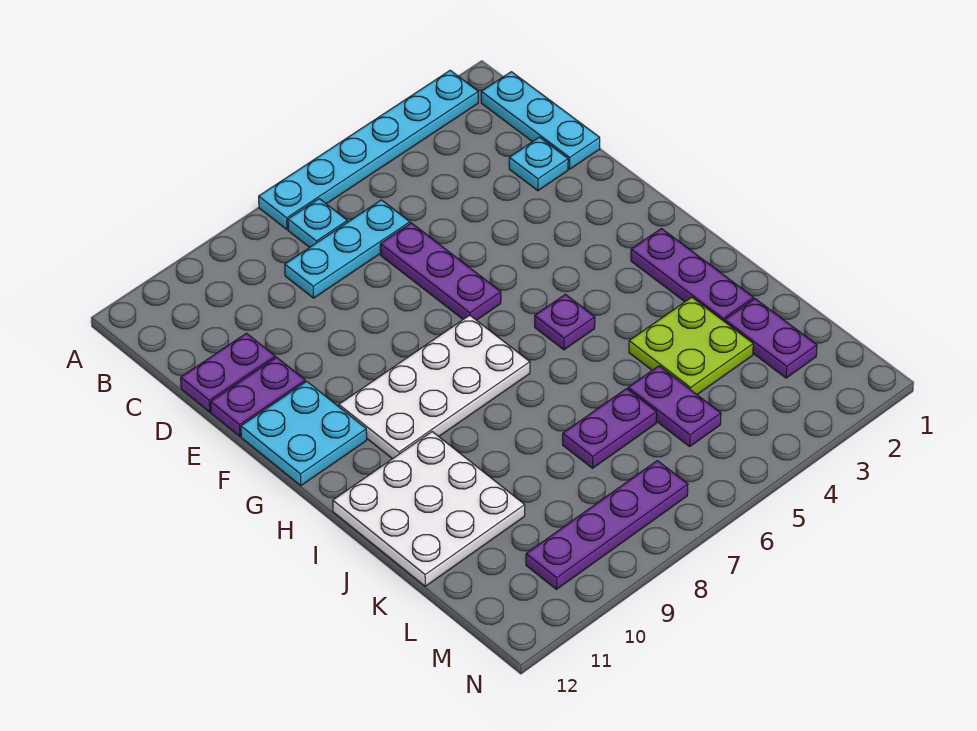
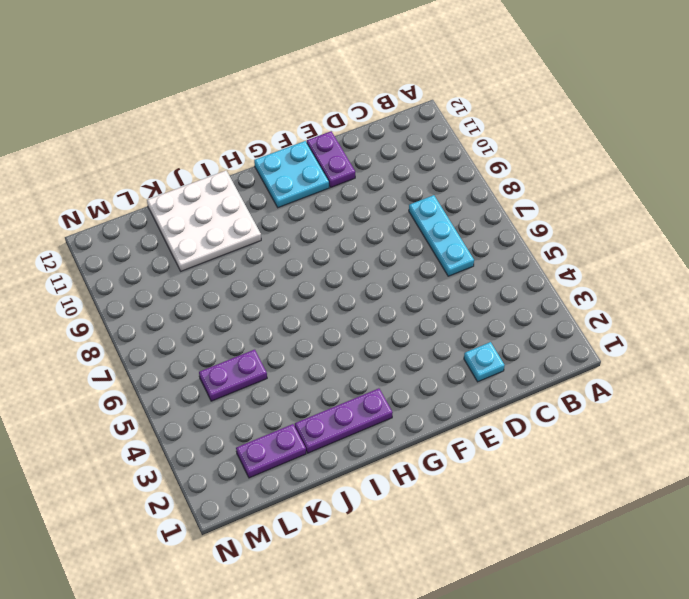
none -> cyan plate A2:A7 level 1
none -> cyan plate B1:D1 level 1
none -> cyan plate B7 level 1

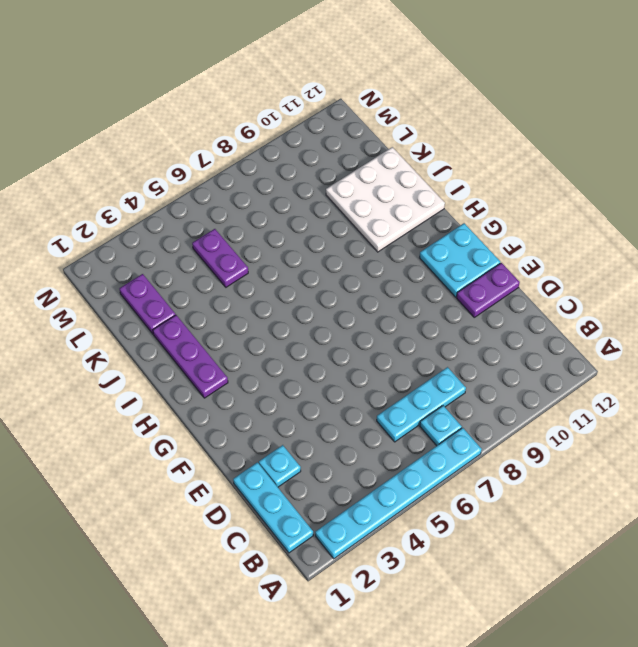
none -> purple plate D6:F6 level 1
none -> purple plate D11:D12 level 1
none -> white plate G7:H10 level 1

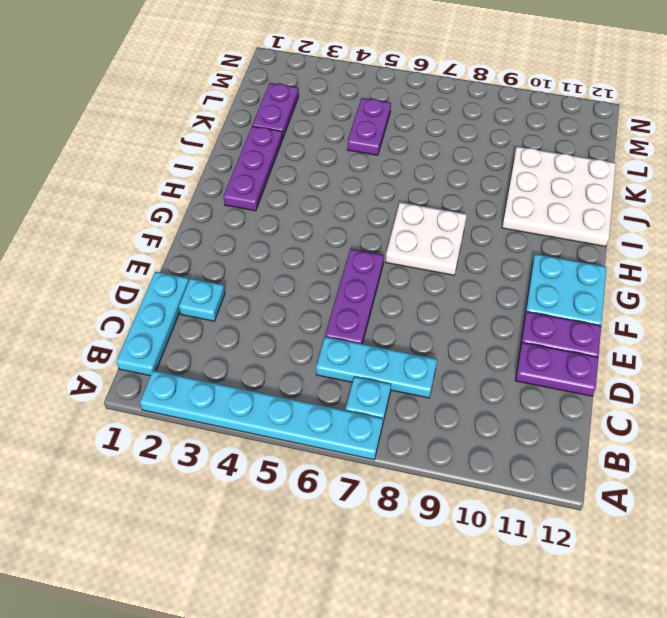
white plate G7:H8 level 1 -> white plate G7:H10 level 1
none -> purple plate H5 level 1
none -> lime plate J3:K4 level 1
none -> purple plate K6:K7 level 1

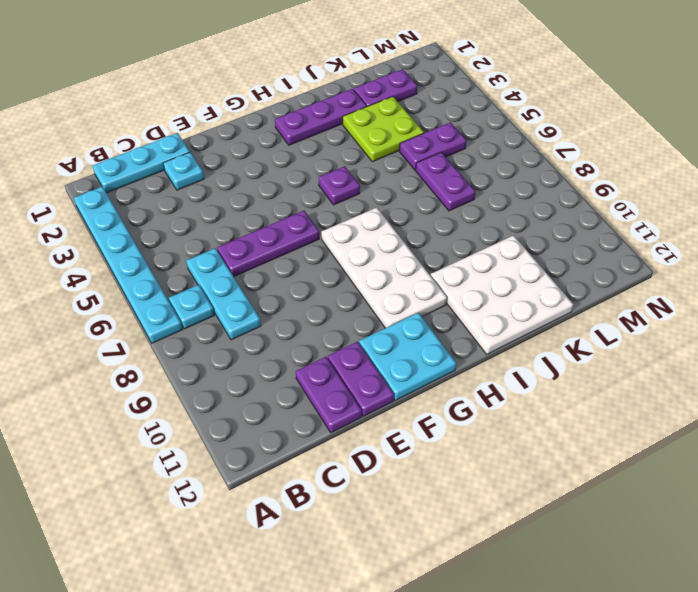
none -> purple plate M7:M10 level 1

